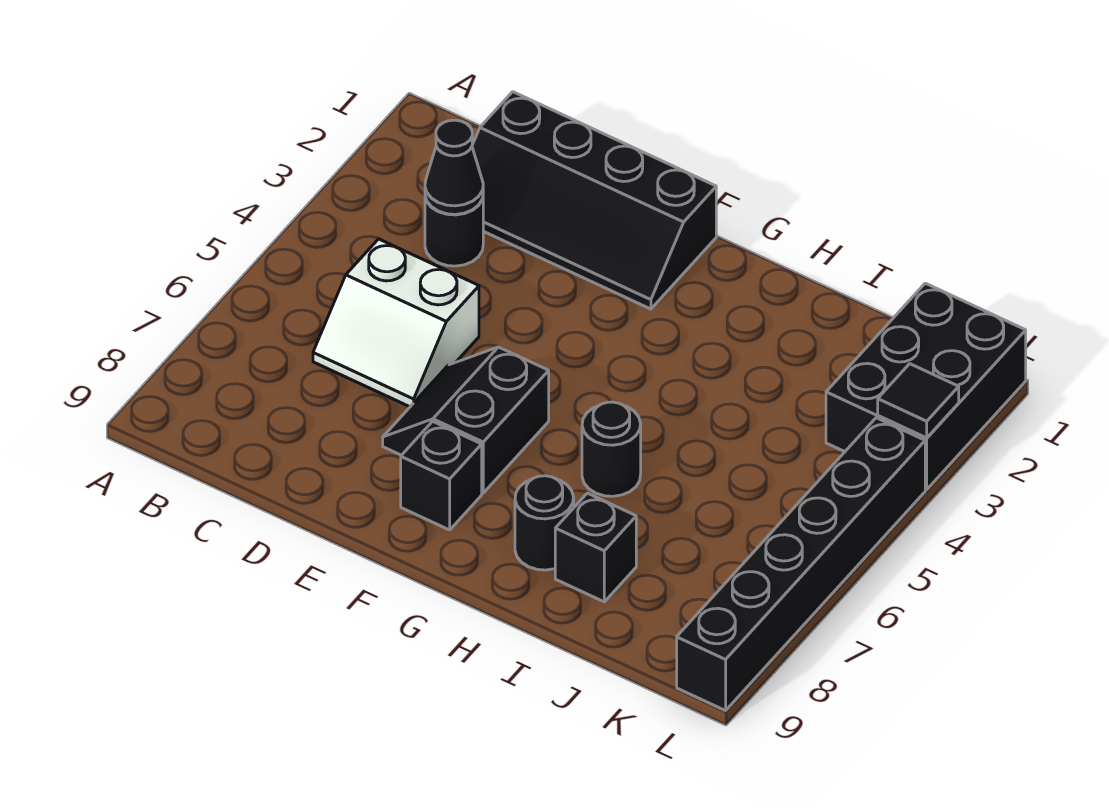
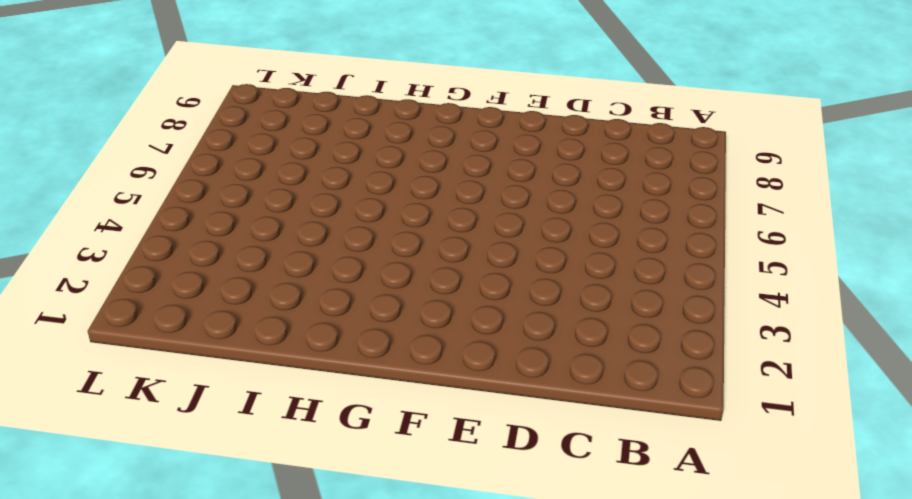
none -> black slope C1:F2 level 1 top 1
none -> black round brick C3 level 1
none -> white slope C5:D6 level 1 top 5

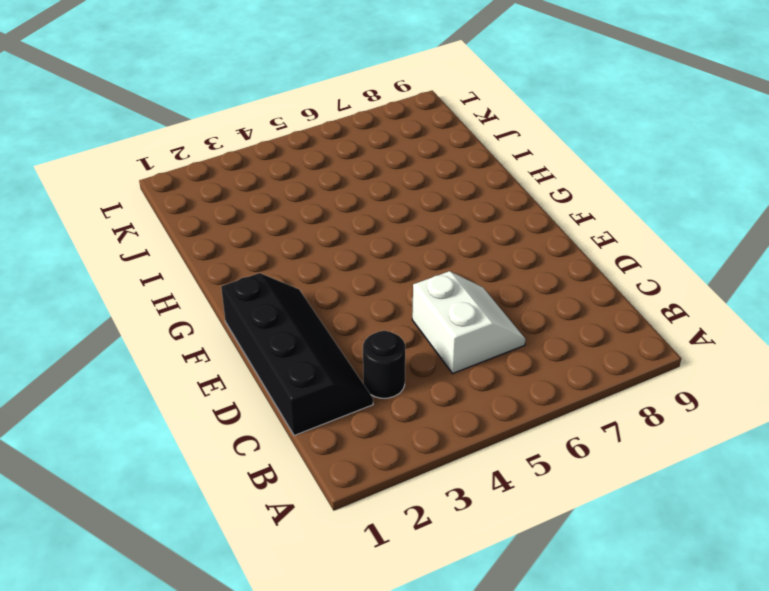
none -> black slope E6:F7 level 1 top F
none -> black brick F8 level 1
none -> black round brick H6 level 1

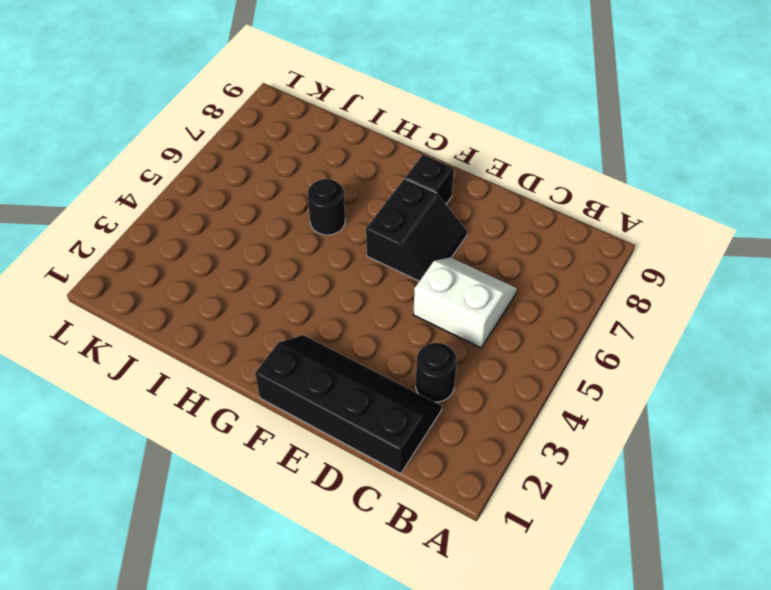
none -> black round brick H8 level 1
none -> black brick I8 level 1
none -> black brick K1:L3 level 1

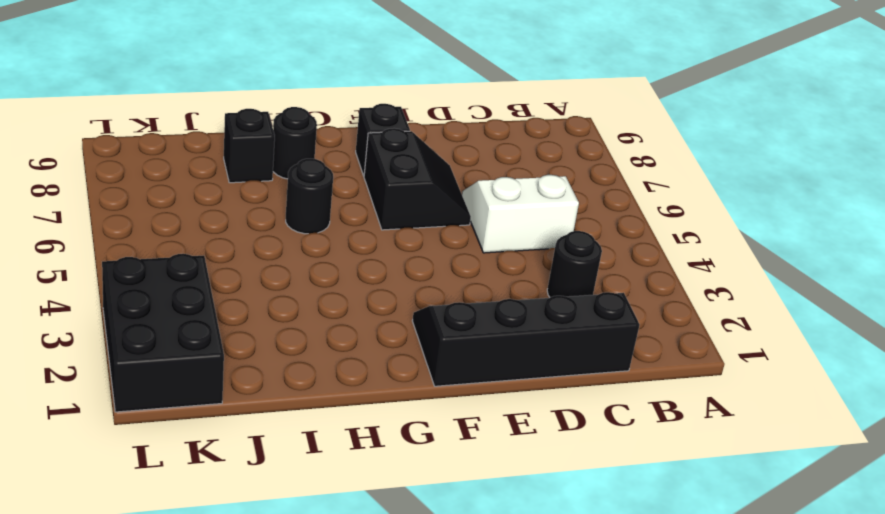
none -> black brick L4:L9 level 1
none -> black cone C3 level 2
none -> black tile L3 level 2

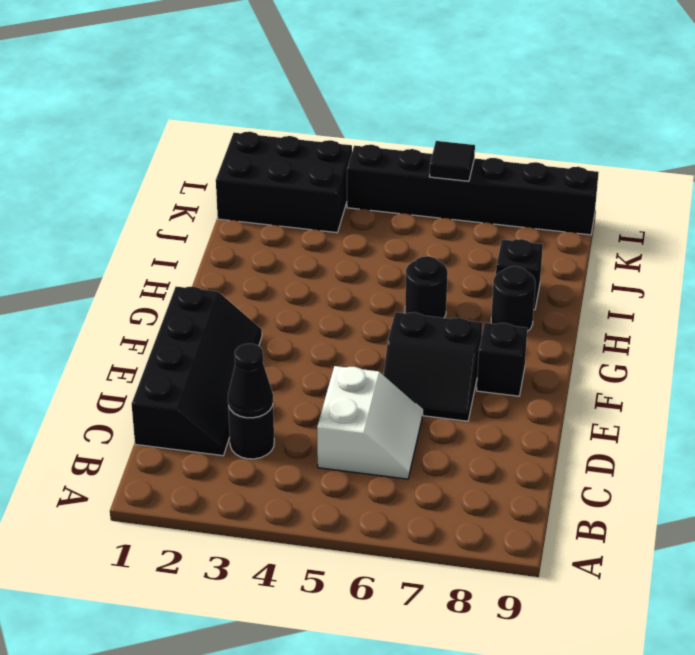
black tile L6 level 2 -> black tile L3 level 2

